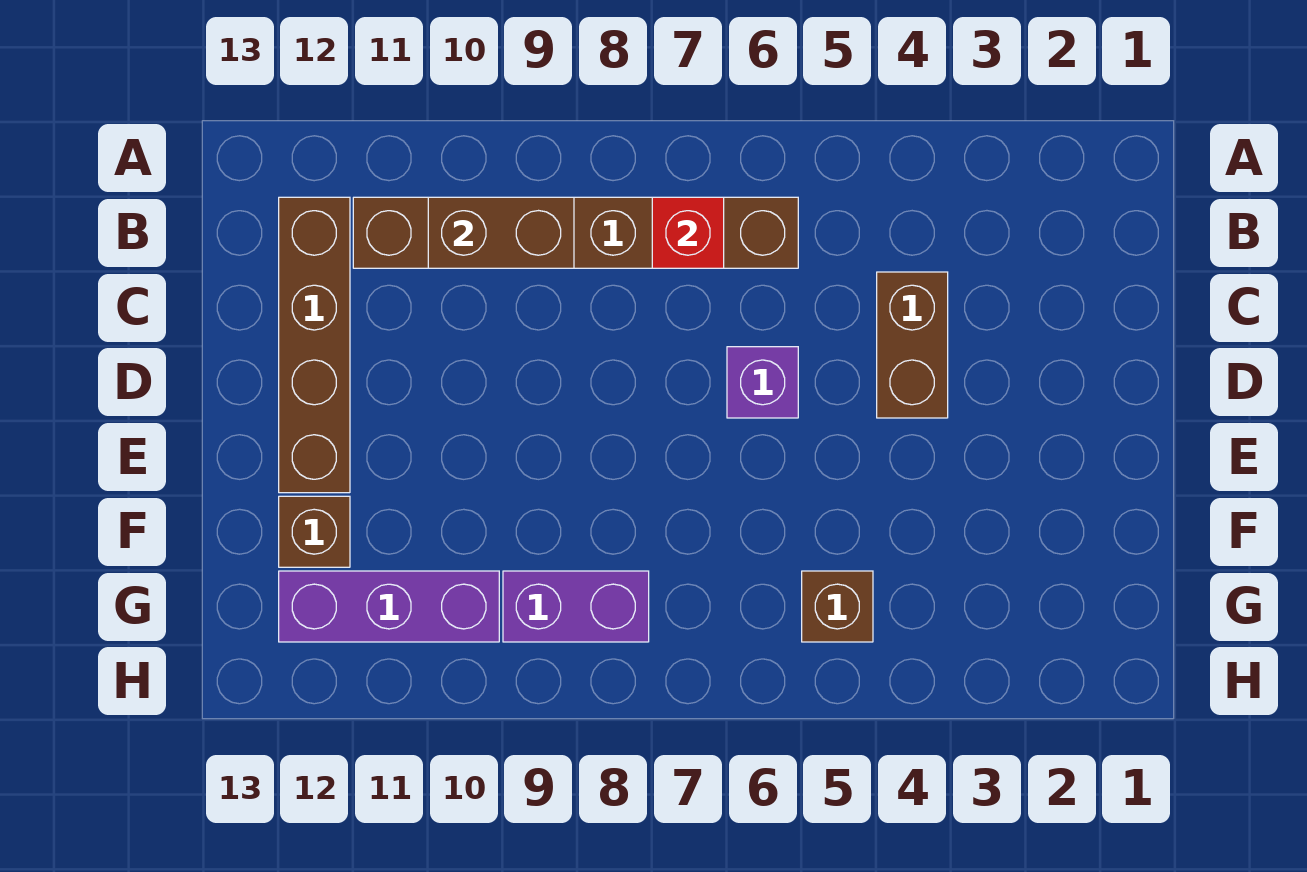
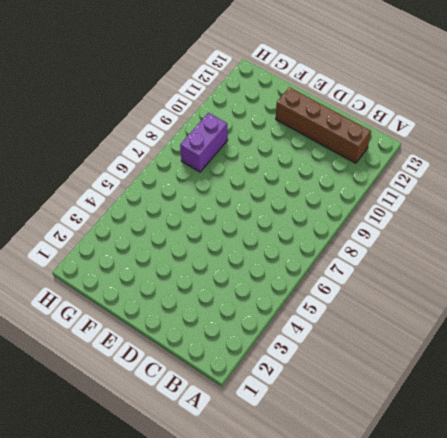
none -> brown brick B6:B11 level 1
none -> brown brick C4:D4 level 1

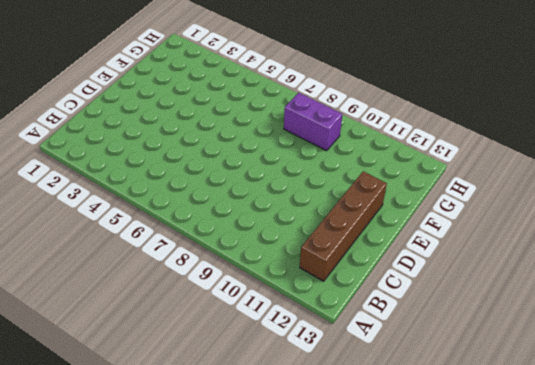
none -> brown brick B6:B11 level 1
none -> brown brick C4:D4 level 1

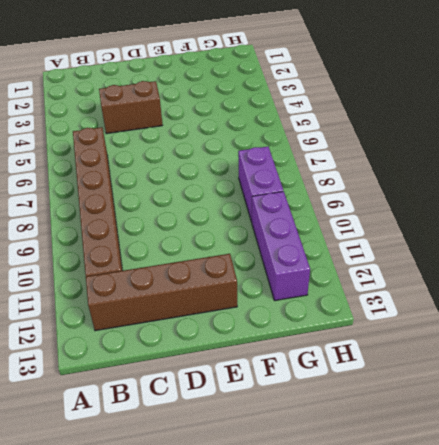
none -> purple brick D6 level 1
none -> brown brick F12 level 1

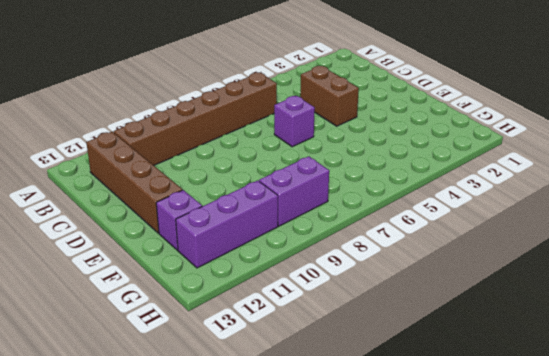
purple brick F12 level 1 -> brown brick F12 level 1
none -> brown brick G5 level 1
none -> red brick B7 level 2

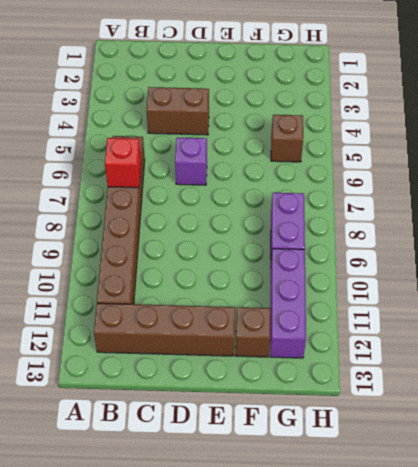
none -> brown brick B9:B10 level 2

